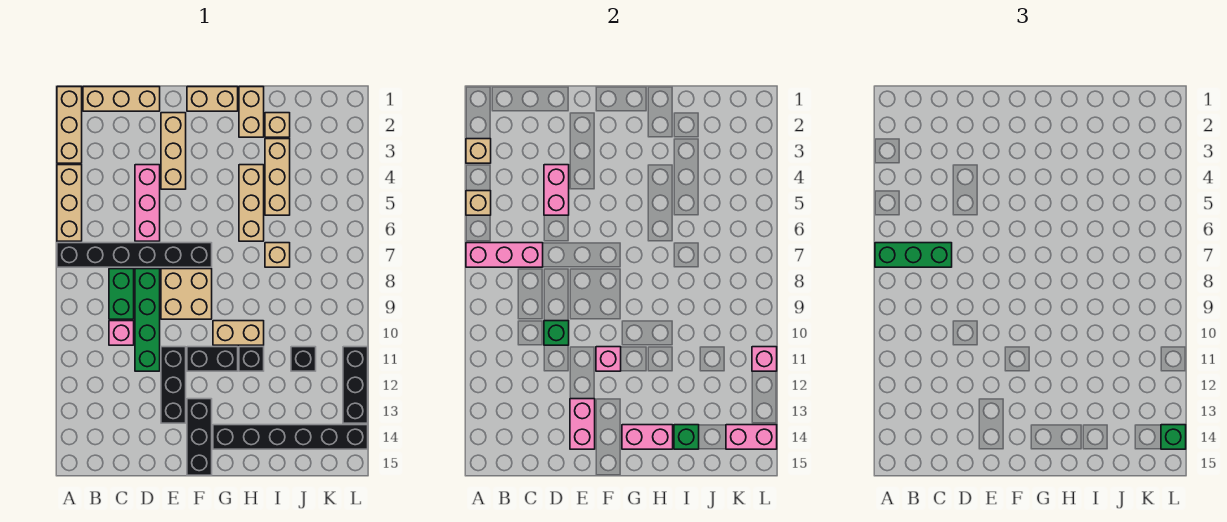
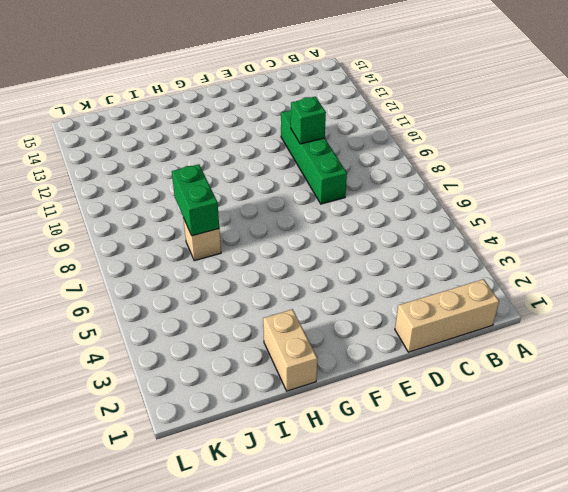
green brick I7:I8 level 2 -> green brick C8:C9 level 1
none -> tan brick A1:A3 level 1
none -> tan brick A4:A6 level 1
none -> black brick A7:F7 level 1
none -> pink brick C10 level 1

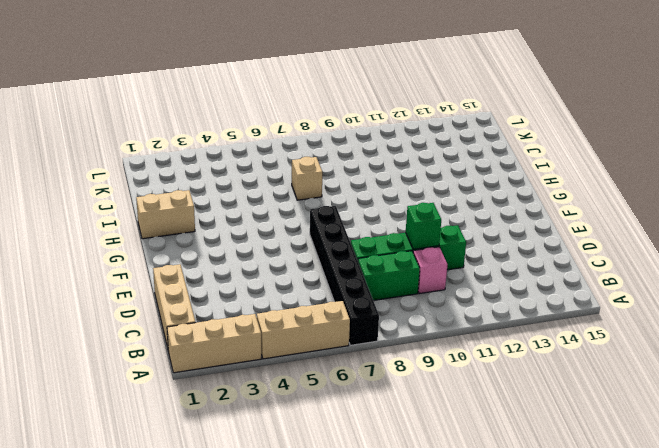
none -> pink brick D4:D6 level 1
none -> tan brick E2:E4 level 1
none -> tan brick E8:F9 level 1
none -> black brick E11:E13 level 1

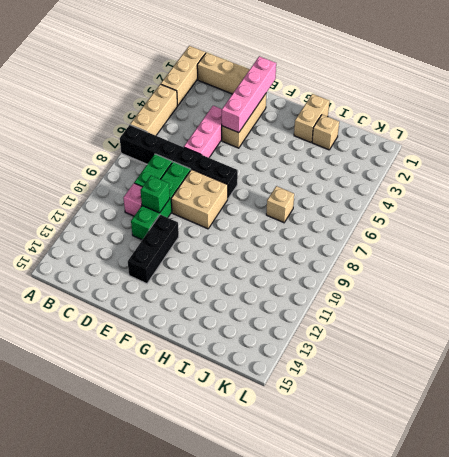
pink brick E1:E4 level 2 -> none
none -> tan brick F1:G1 level 1
none -> black brick F11:G11 level 1
none -> black brick F13:F15 level 1
none -> tan brick G10:H10 level 1

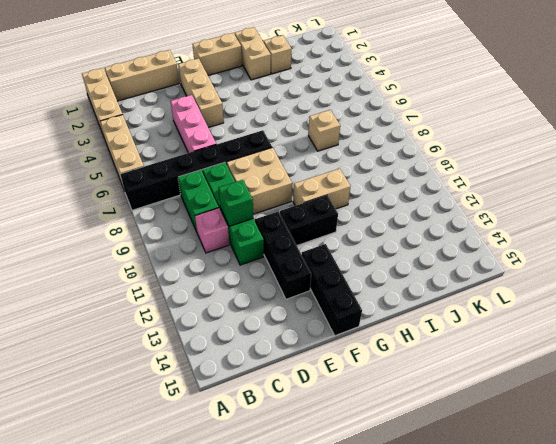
none -> black brick G14:L14 level 1
none -> tan brick H4:H6 level 1
none -> black brick H11 level 1
none -> tan brick I3:I5 level 1

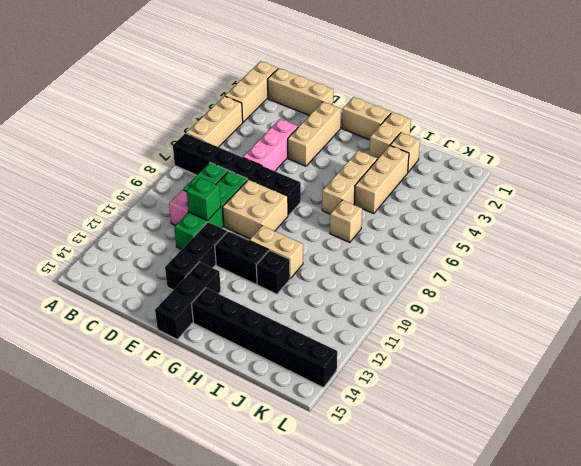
none -> black brick J11 level 1
none -> black brick L11:L13 level 1
none -> tan brick A3 level 2
none -> tan brick A5 level 2

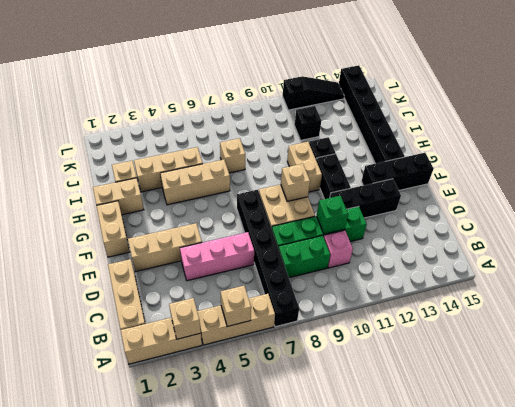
tan brick F9 level 2 -> none
black slope L11:L13 level 1 top 11 -> black brick L11:L13 level 1
none -> pink brick A7:C7 level 2
none -> pink brick D4:D5 level 2
none -> pink brick E13:E14 level 2
none -> pink brick F11 level 2

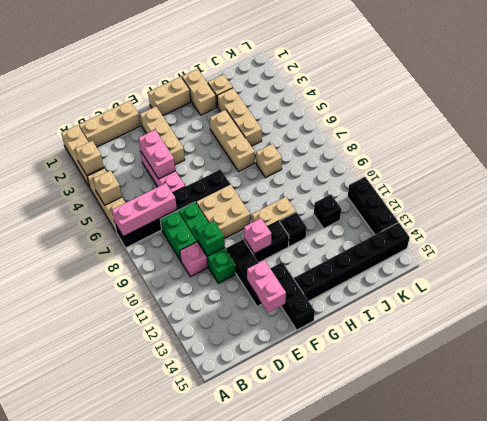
none -> pink brick G14:H14 level 2
none -> green brick I14 level 2
none -> pink brick K14:L14 level 2
none -> pink brick L11 level 2

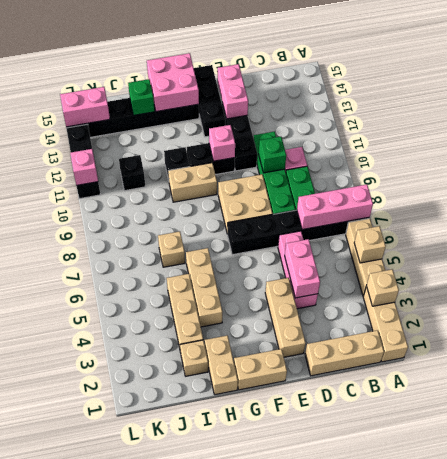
pink brick G14:H15 level 2 -> pink brick G14:H14 level 2
none -> green brick A7:C7 level 3
none -> green brick L14 level 3

